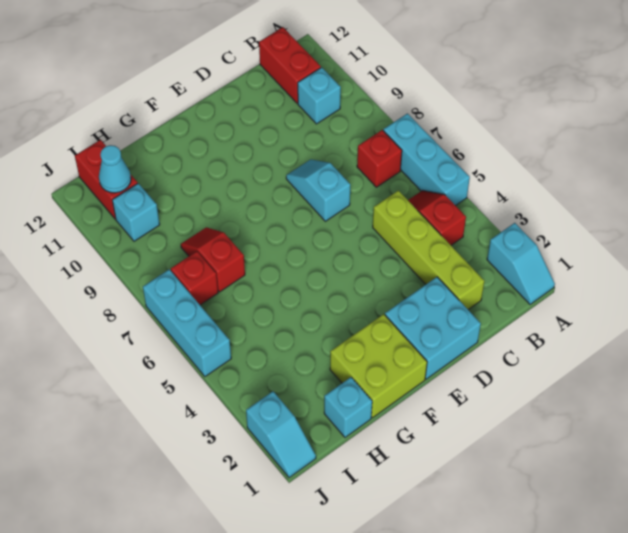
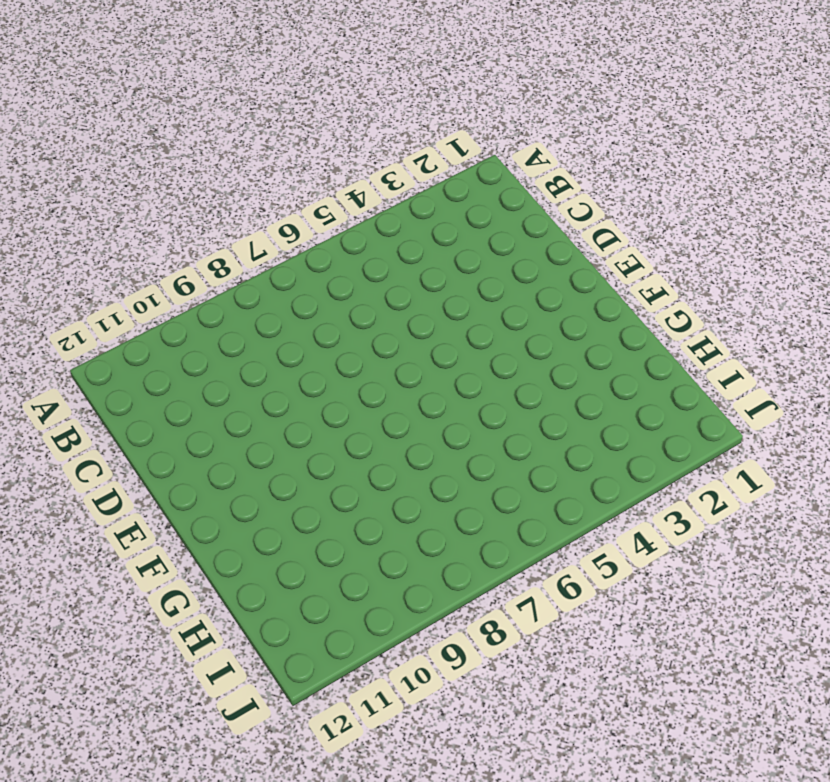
none -> cyan slope A1:A2 level 1 top 2
none -> cyan brick A5:A7 level 1
none -> red slope B4:B5 level 1 top 4

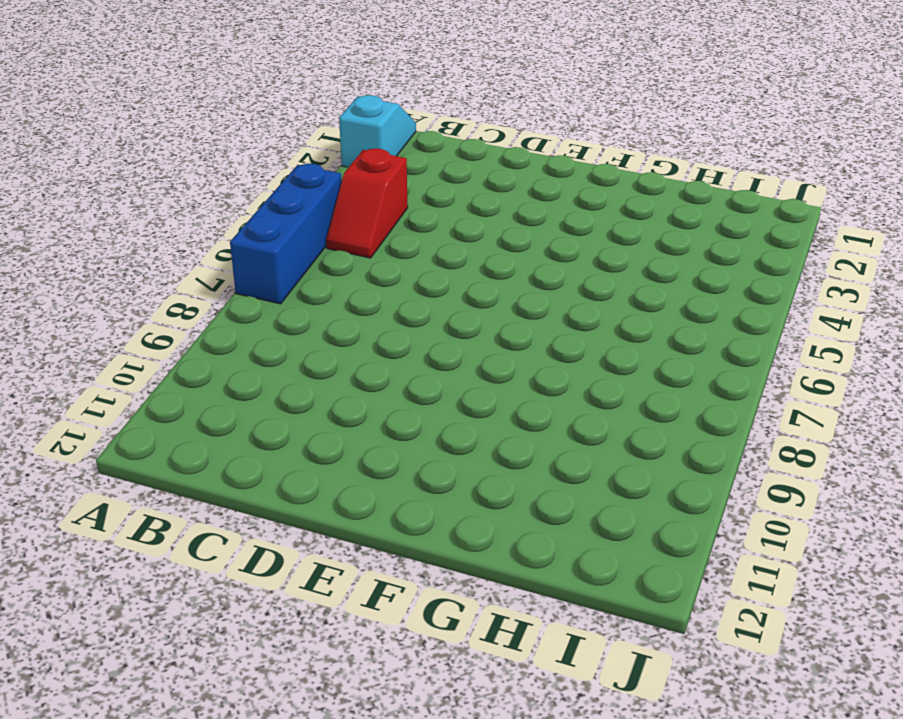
blue brick A5:A7 level 1 -> cyan brick A5:A7 level 1
none -> red brick B7 level 1
none -> cyan brick B10 level 1
none -> red brick B11:B12 level 1

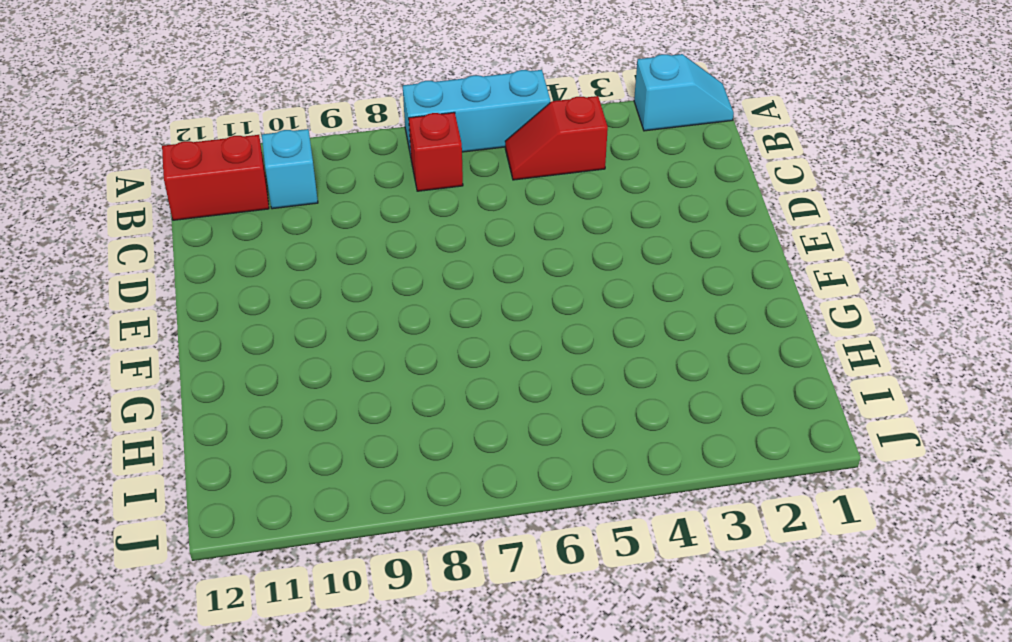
none -> lime brick C2:C5 level 1
none -> cyan brick D1:E2 level 1
none -> cyan slope D7:D8 level 1 top 7

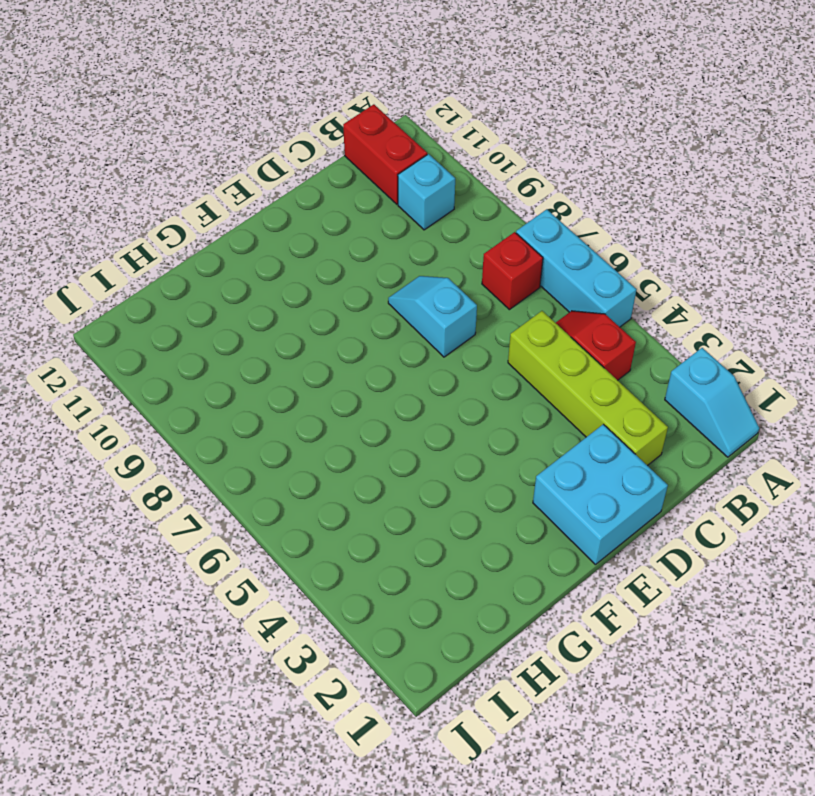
none -> lime brick F1:G2 level 1
none -> cyan brick H1 level 1
none -> red slope H7:H8 level 1 top 7

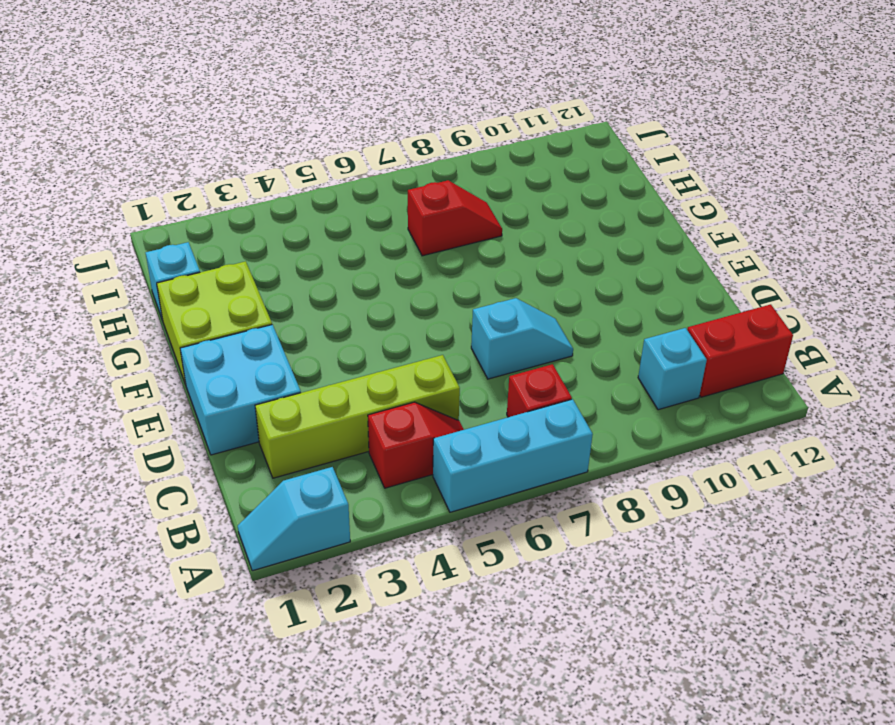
none -> red brick I7 level 1
none -> cyan brick I10 level 1
none -> red brick I11:I12 level 1

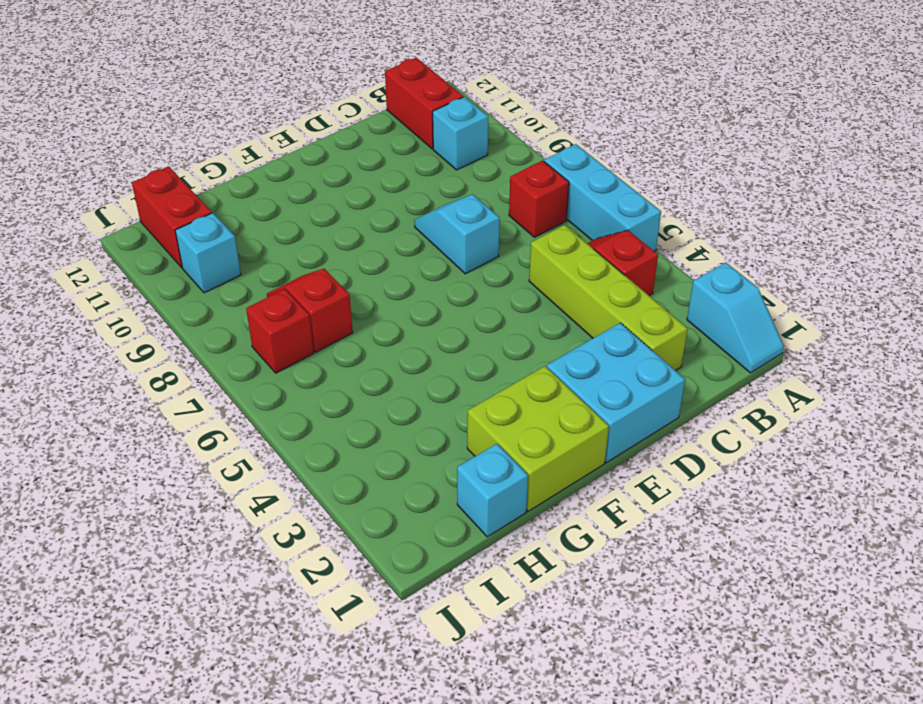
none -> cyan slope J1:J2 level 1 top 2
none -> cyan brick J5:J7 level 1
none -> cyan cone I11 level 2

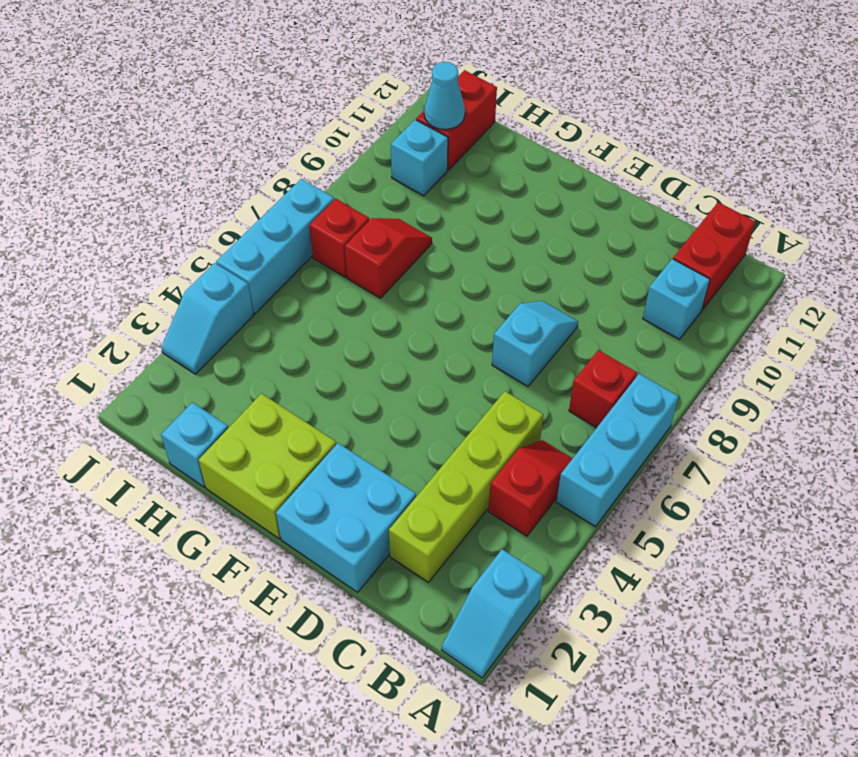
cyan slope J3:J4 level 1 top 4 -> cyan slope J1:J2 level 1 top 2

